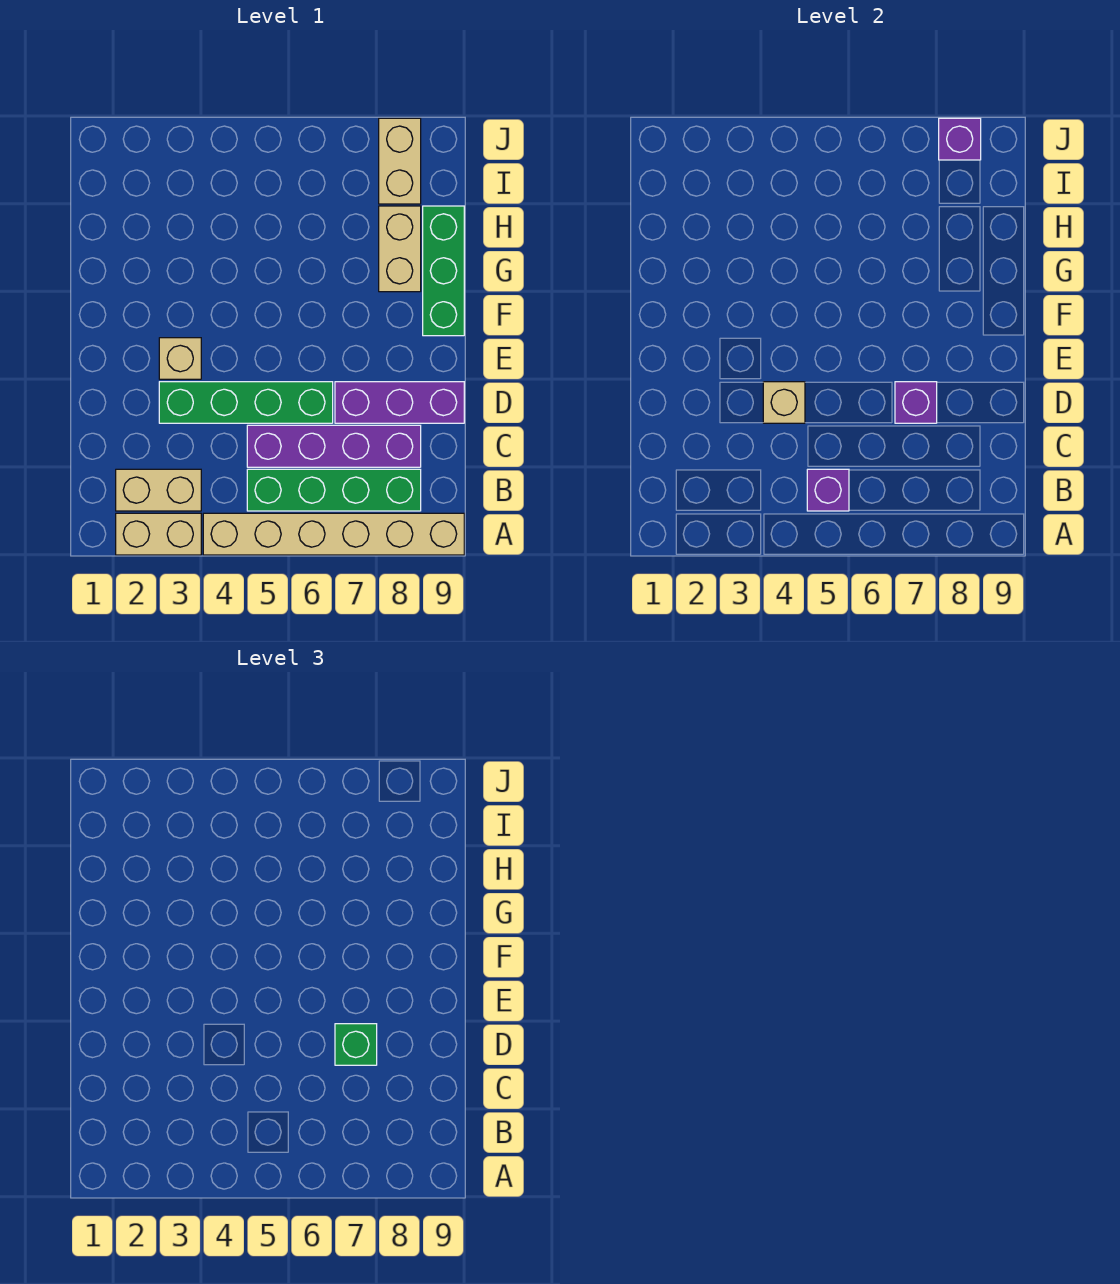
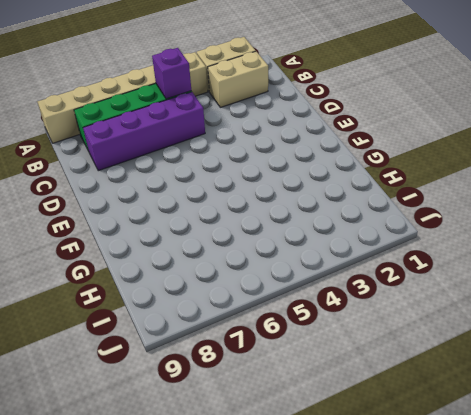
none -> green brick D3:D6 level 1
none -> purple brick D7:D9 level 1
none -> tan brick E3 level 1

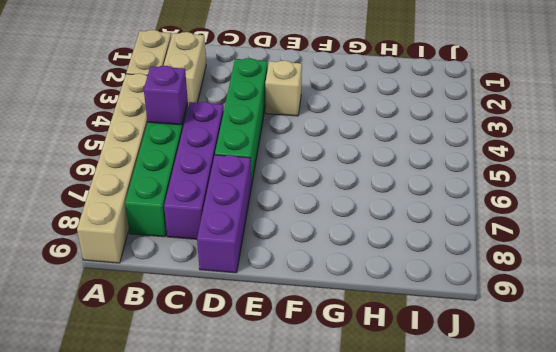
none -> green brick F9:H9 level 1
none -> tan brick G8:H8 level 1
none -> tan brick I8:J8 level 1

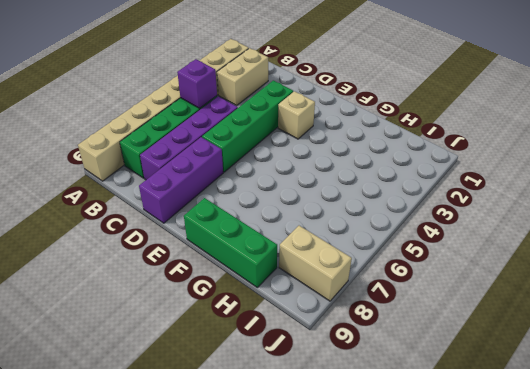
none -> tan brick G8:H8 level 1
none -> tan brick D4 level 2
none -> purple brick D7 level 2

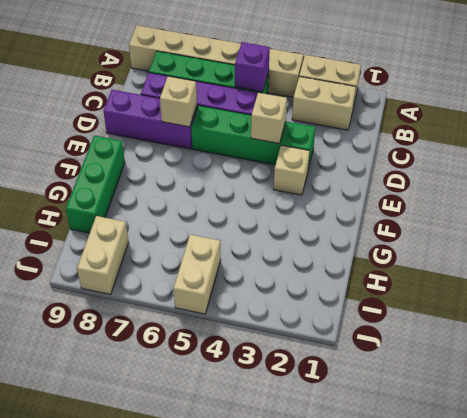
tan brick D7 level 2 -> purple brick D7 level 2
tan brick I5:J5 level 1 -> tan brick G8:H8 level 1
none -> purple brick J8 level 2
none -> green brick D7 level 3

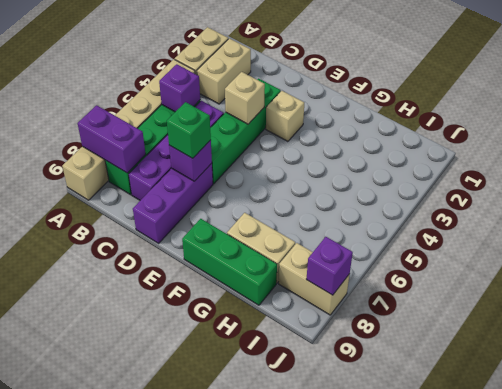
purple brick A8:B8 level 2 -> none

